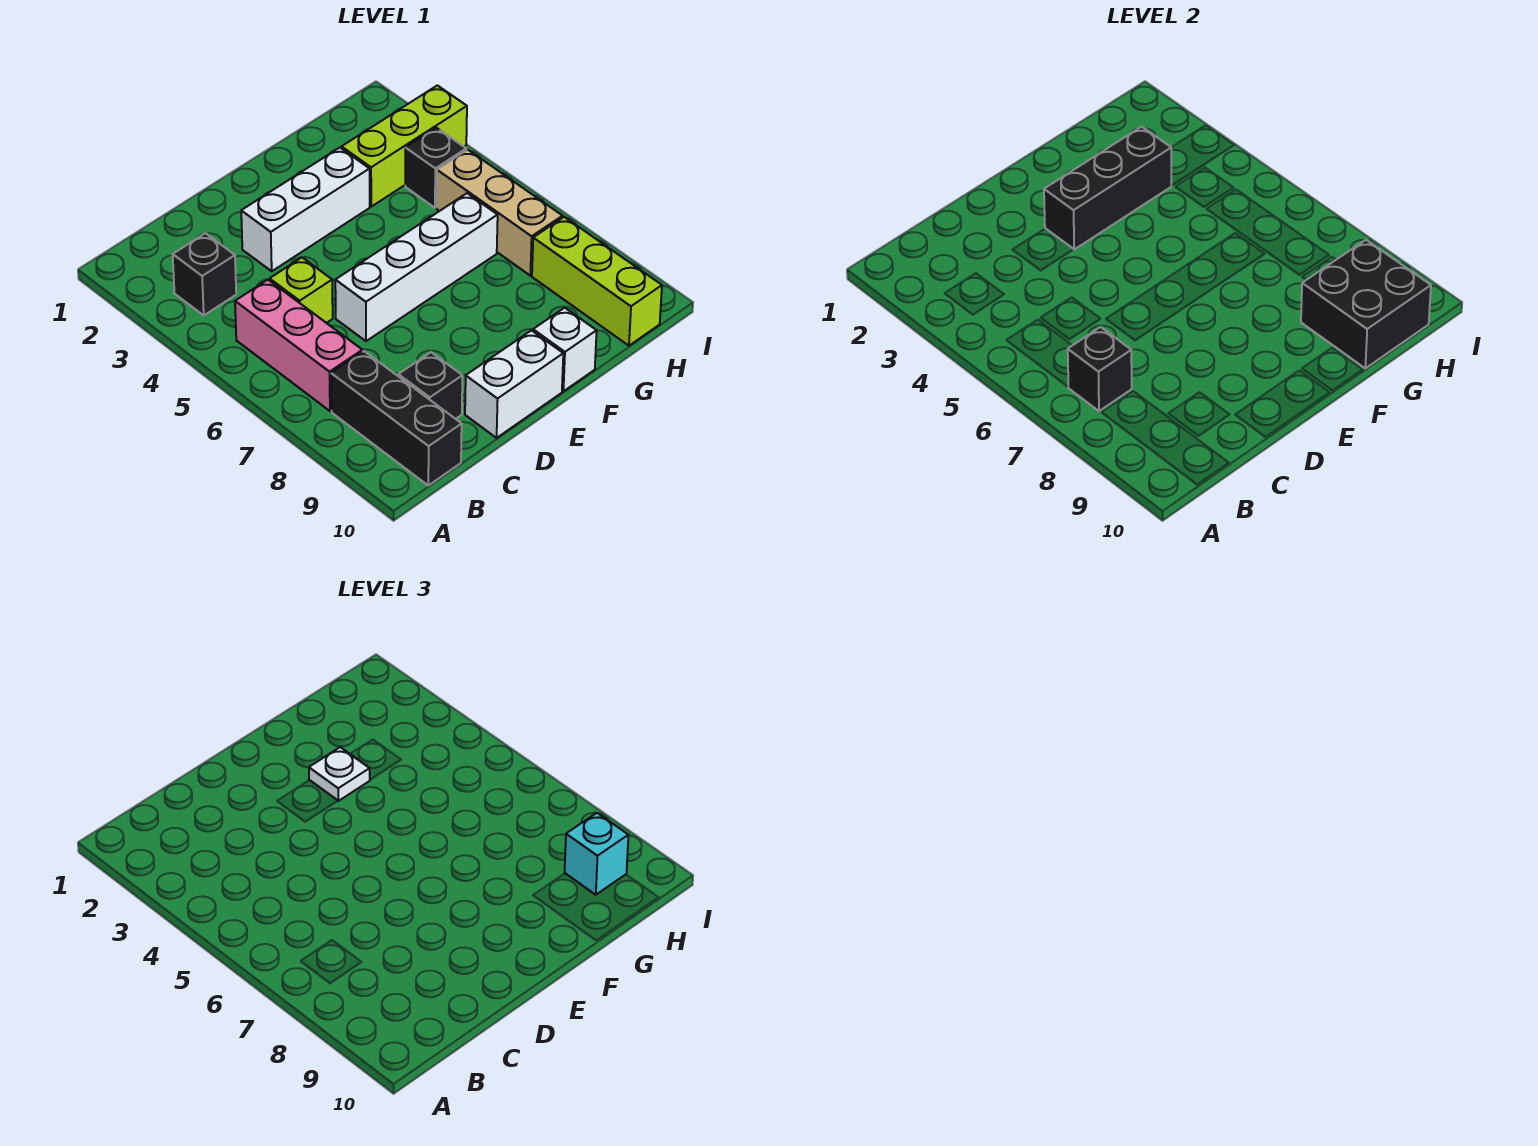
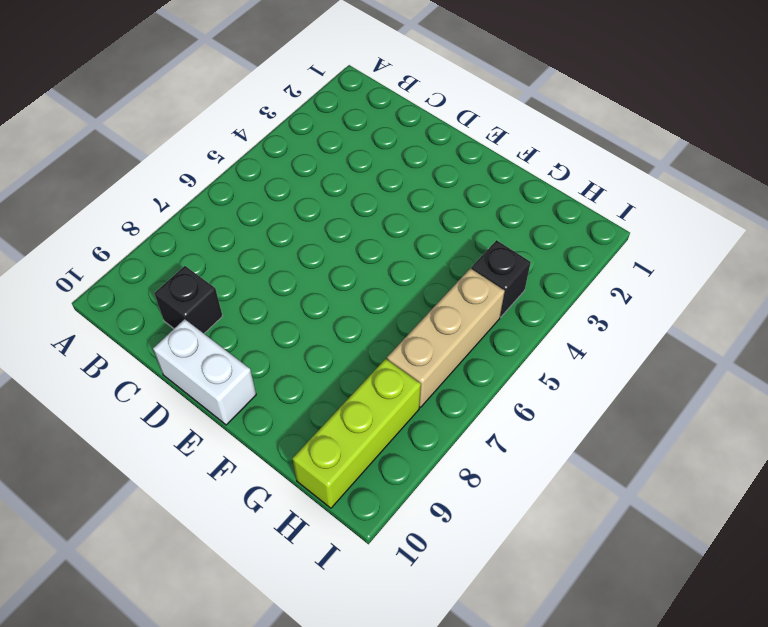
none -> black brick B3 level 1
none -> pink brick B5:B7 level 1
none -> black brick B8:B10 level 1

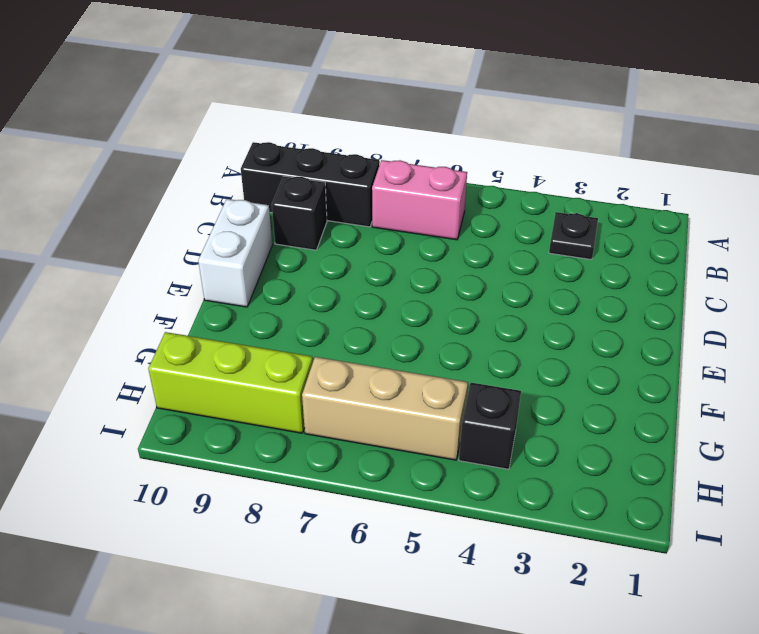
black plate B3 level 1 -> black brick B3 level 1
pink brick B6:B7 level 1 -> pink brick B5:B7 level 1
none -> lime brick C5 level 1
none -> white brick D3:F3 level 1
none -> white brick D6:G6 level 1

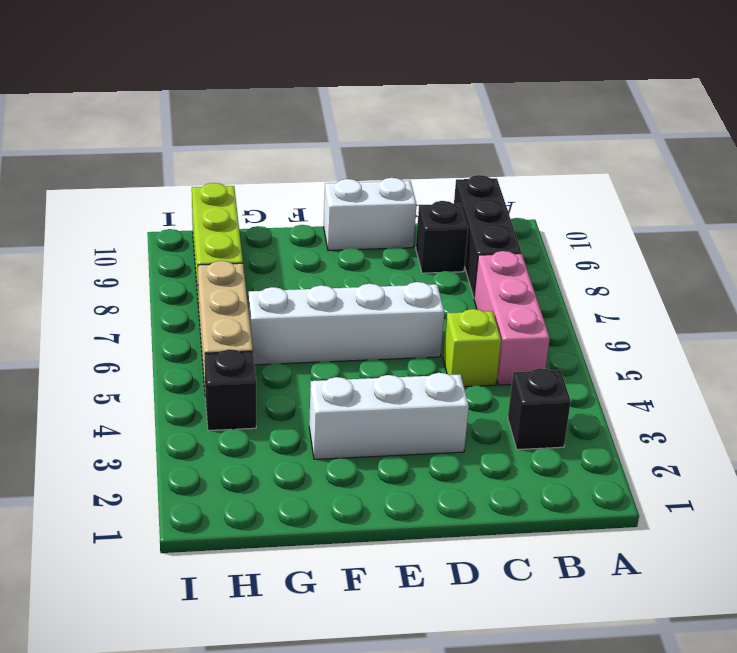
none -> white brick F10 level 1
none -> lime brick G3:I3 level 1
none -> black brick B7 level 2

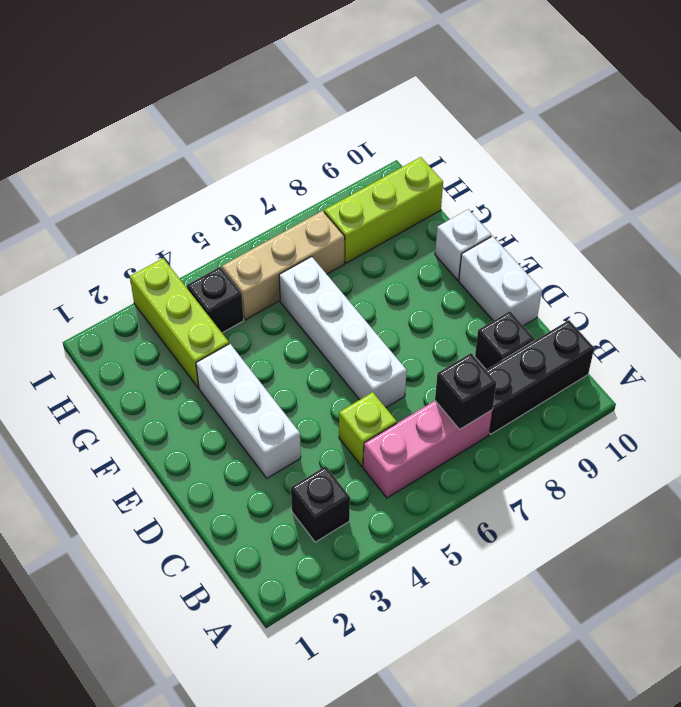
none -> black brick E3:G3 level 2
none -> black brick G9:H10 level 2
none -> white plate F3 level 3

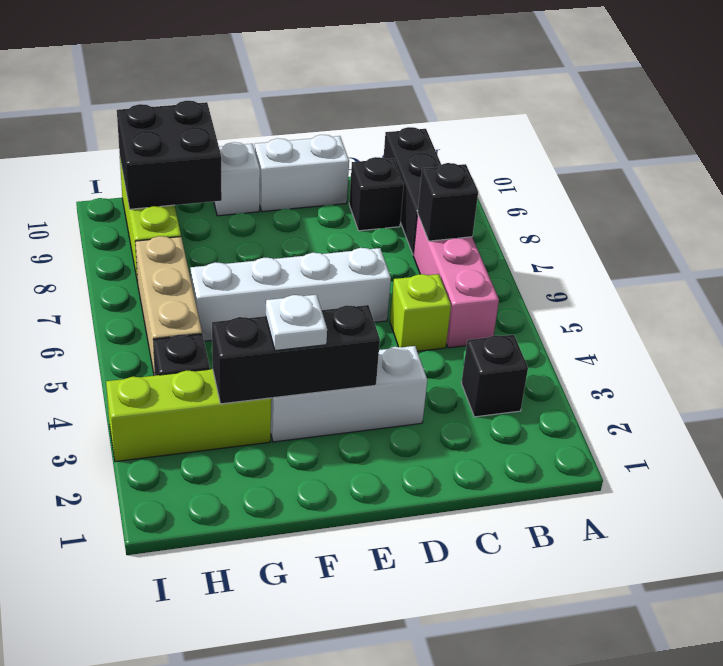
none -> cyan brick H9 level 3

